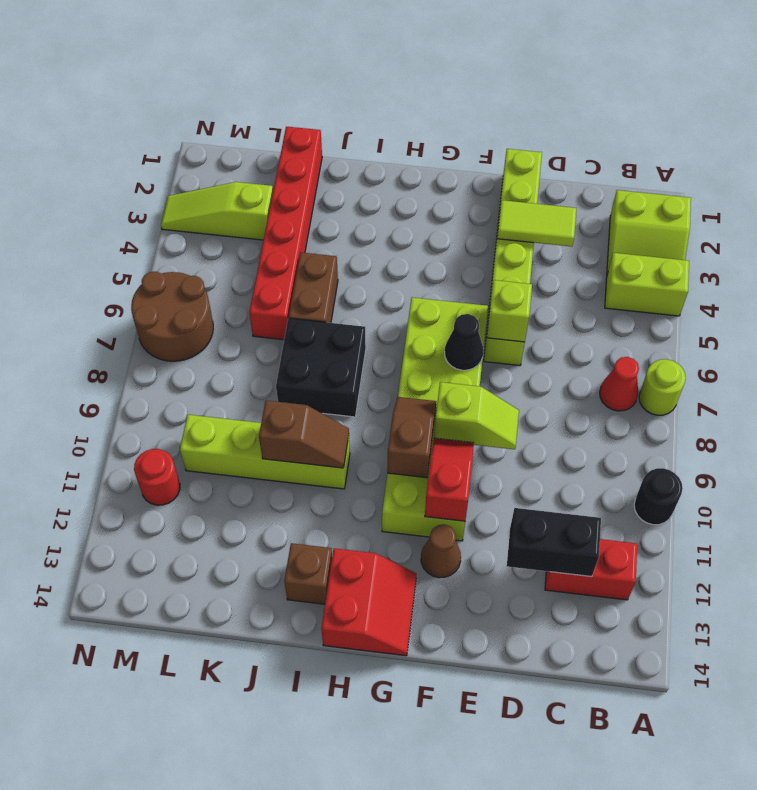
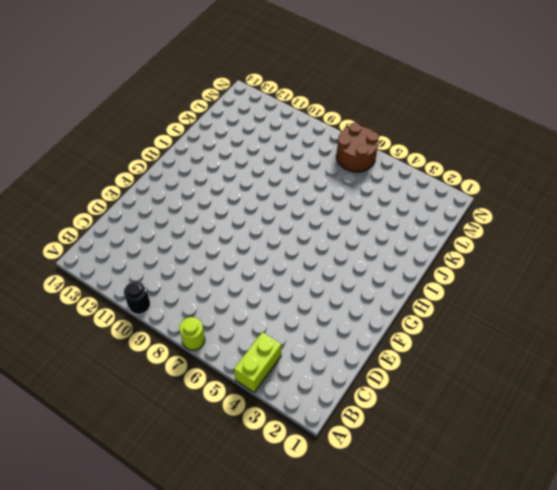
none -> lime slope A2:B3 level 1 top 2
none -> red cone B7 level 1
none -> red brick B12:C12 level 1

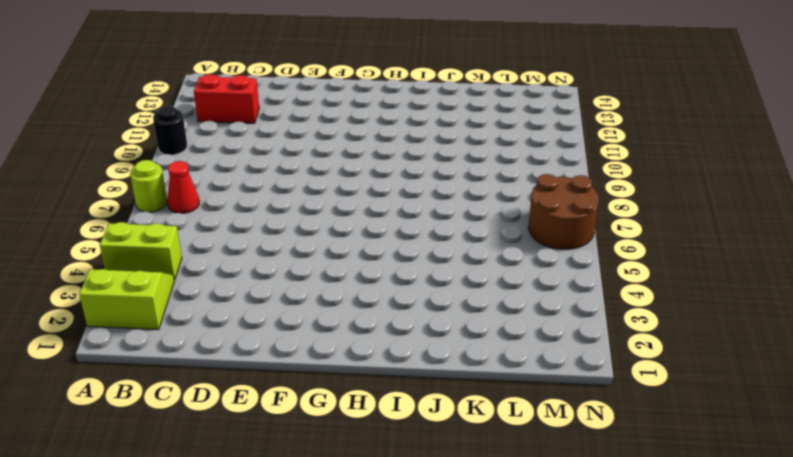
none -> lime brick E1:E6 level 1
none -> lime brick F6:G11 level 1
none -> brown cone F12 level 1

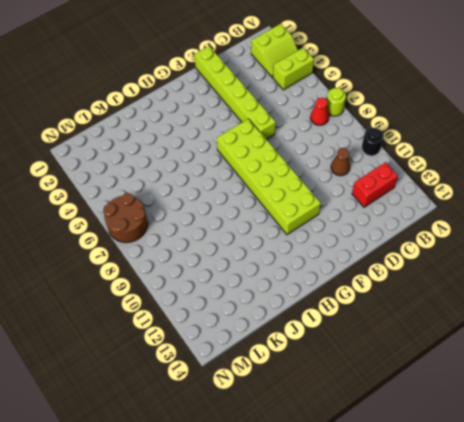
brown cone C10 level 1 -> brown cone F12 level 1
none -> red slope G13:H14 level 1 top H
none -> black brick I7:J8 level 1
none -> lime brick I10:L10 level 1

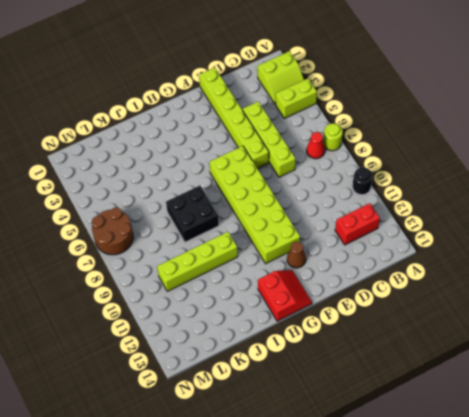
lime brick D4:D7 level 1 -> none
none -> brown brick I13 level 1
none -> brown brick J5:J6 level 1
none -> red brick K1:K6 level 1

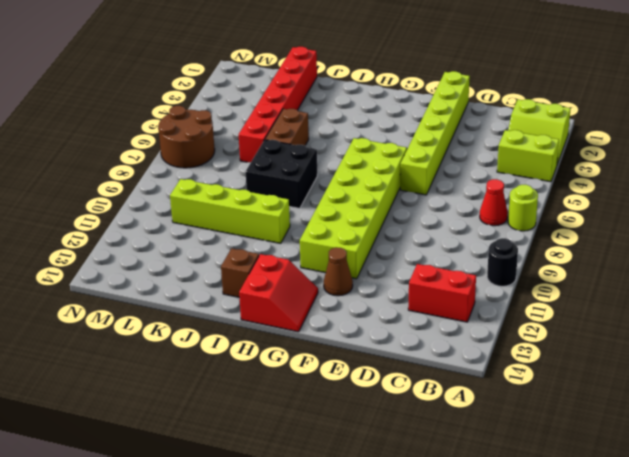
none -> lime slope L3:N3 level 1 top L
none -> red round brick M11 level 1
none -> black brick C12:D12 level 2

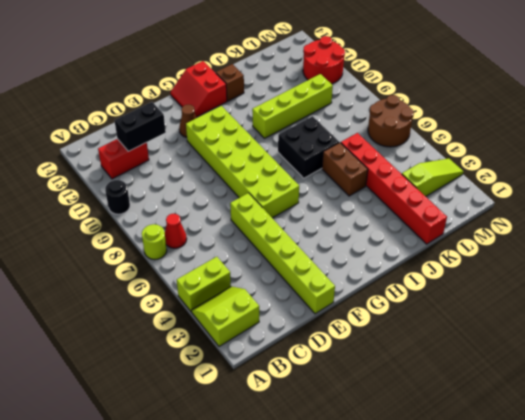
red round brick M11:N12 level 1 -> red round brick M11 level 1
none -> lime tile D3:E3 level 2
none -> lime brick E6 level 2
none -> lime slope E9:F9 level 2 top F

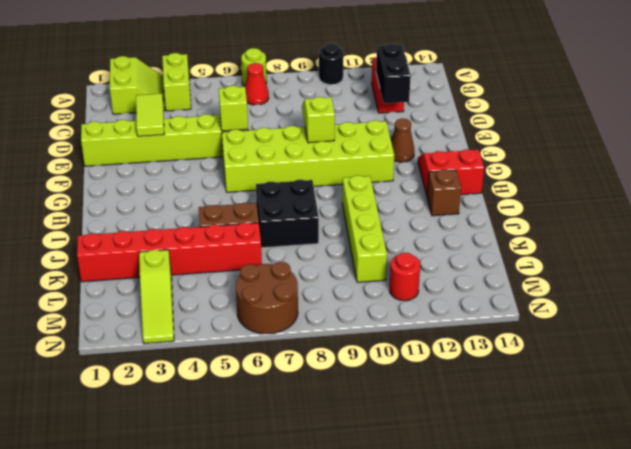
none -> black cone F7 level 2
none -> red slope F10:F11 level 2 top 11
none -> brown slope G9:G10 level 2 top 10

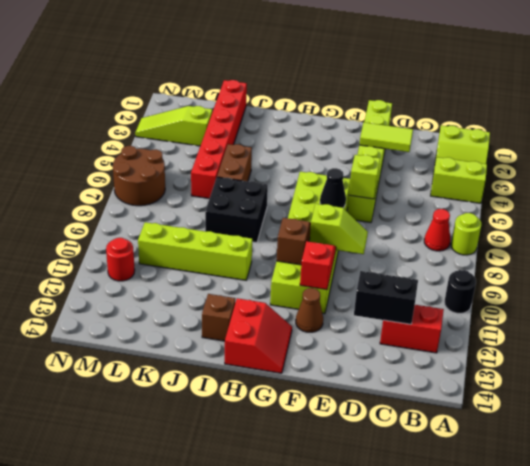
none -> brown slope I10:J10 level 2 top J

